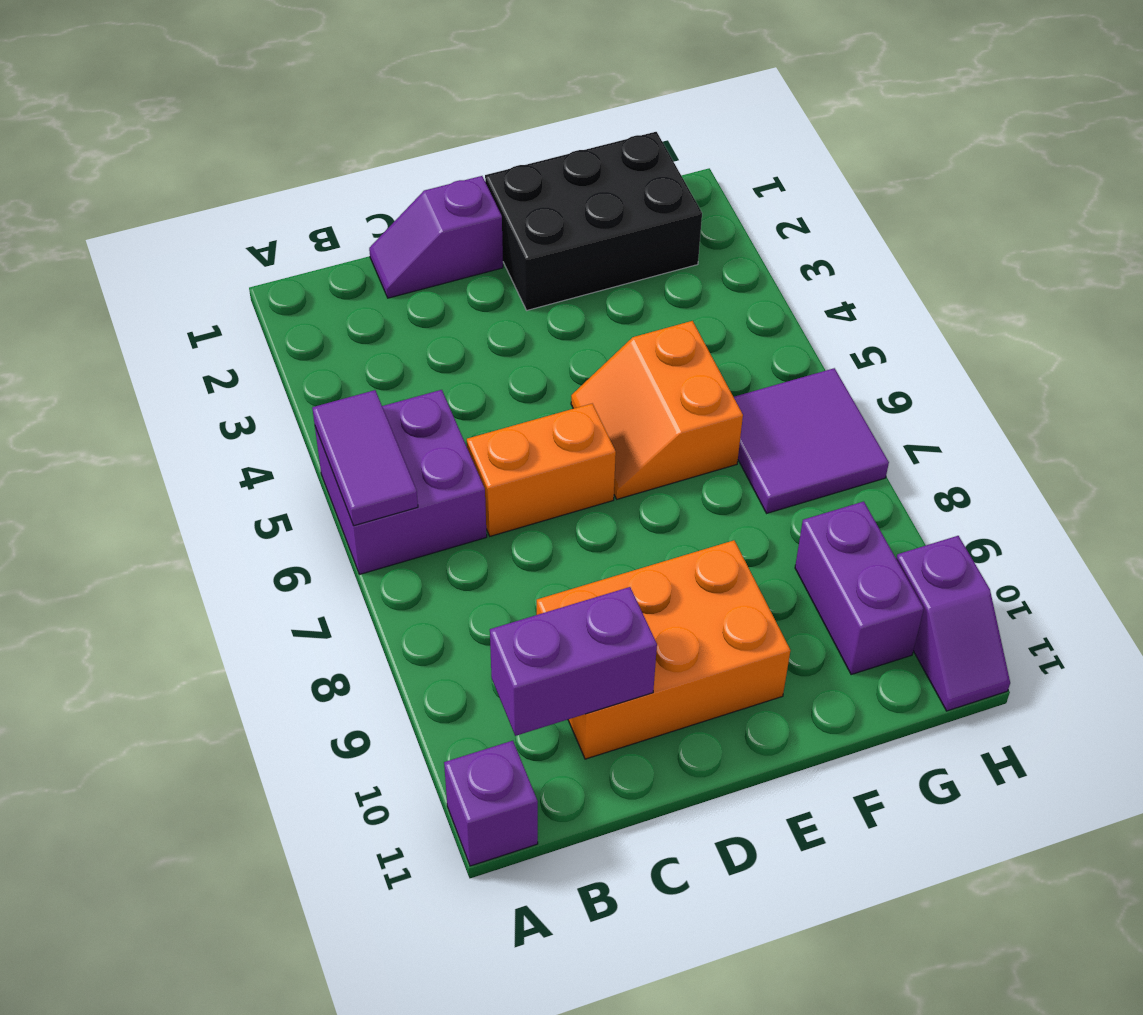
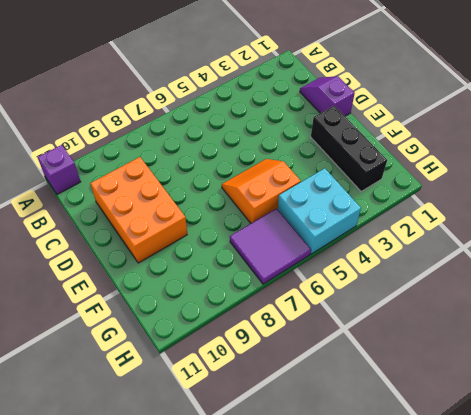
black brick E2:G2 level 1 -> black brick E1:G2 level 1
cyan brick G4:H5 level 1 -> none
none -> purple brick A5:B6 level 1
none -> orange brick C6:D6 level 1
none -> purple brick G9:G10 level 1

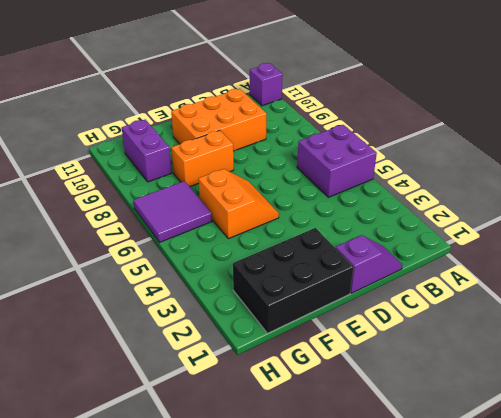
orange brick E8:F8 level 1 -> orange brick C6:D6 level 1
none -> purple slope H10:H11 level 1 top 10
none -> purple tile A5:A6 level 2
none -> purple brick B10:C10 level 2

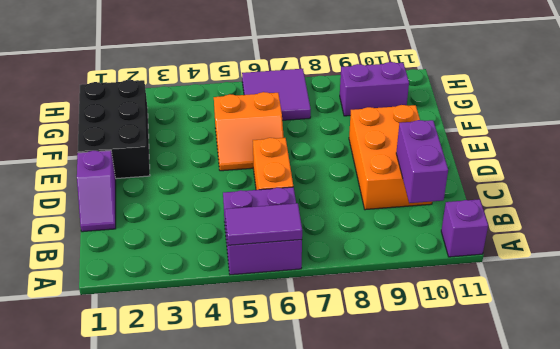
none -> purple slope H10:H11 level 1 top 10

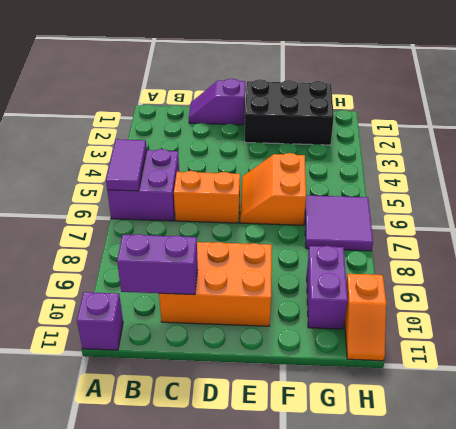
orange slope H10:H11 level 1 top 10 -> purple slope H10:H11 level 1 top 10

